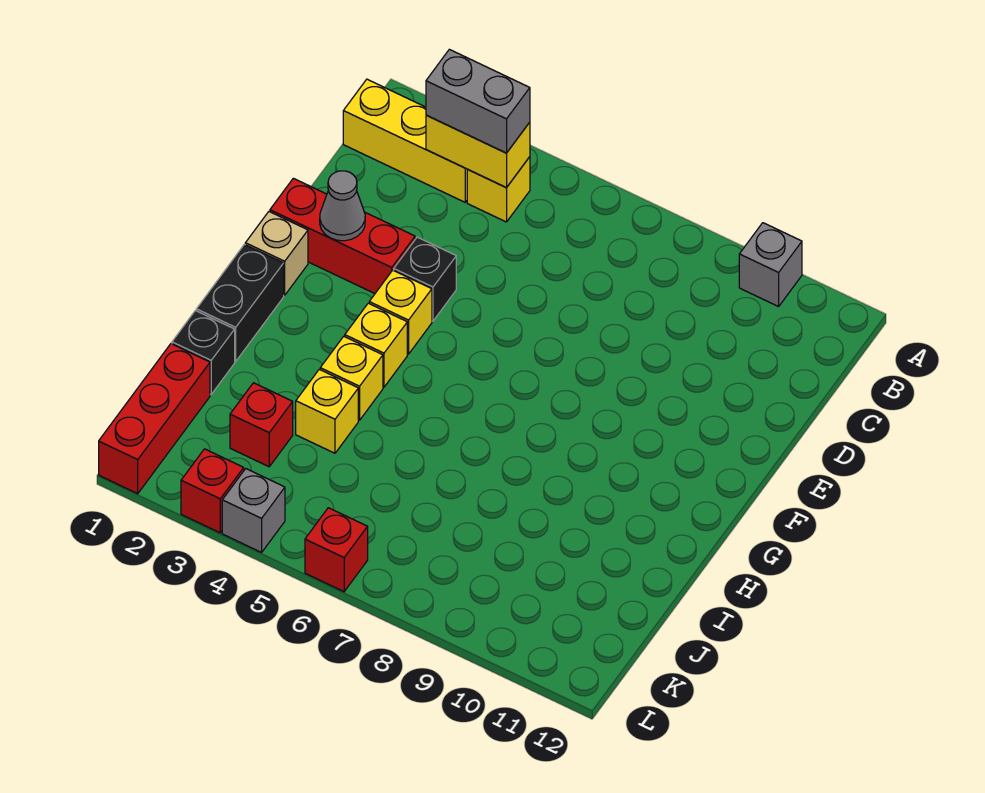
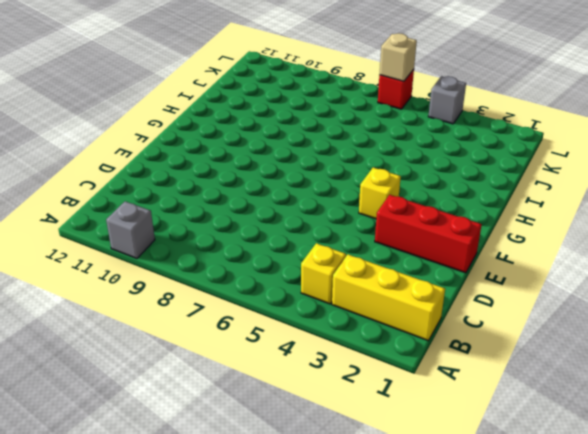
tan brick L6 level 2 -> tan brick F1 level 1
none -> black brick E4 level 1
none -> black brick G1:H1 level 1
none -> yellow brick G4 level 1

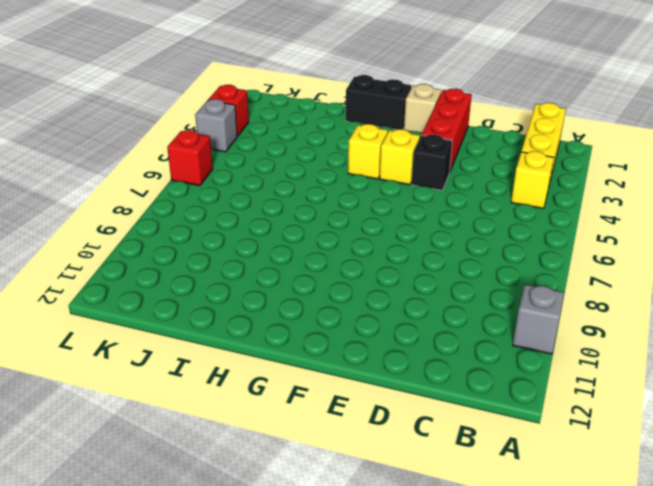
none -> yellow brick H4 level 1
none -> black brick I1 level 1
none -> yellow brick I4 level 1

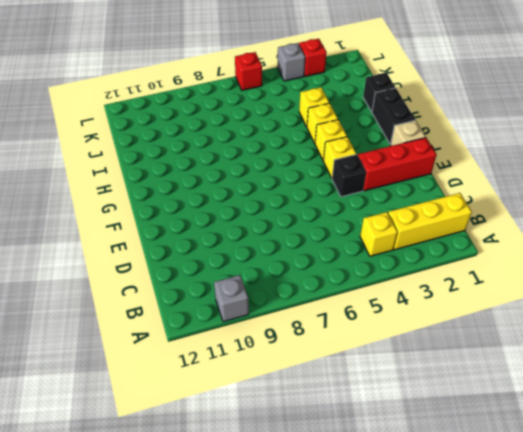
none -> red brick J1:L1 level 1
none -> red brick J3 level 1
none -> yellow brick B3:B4 level 2

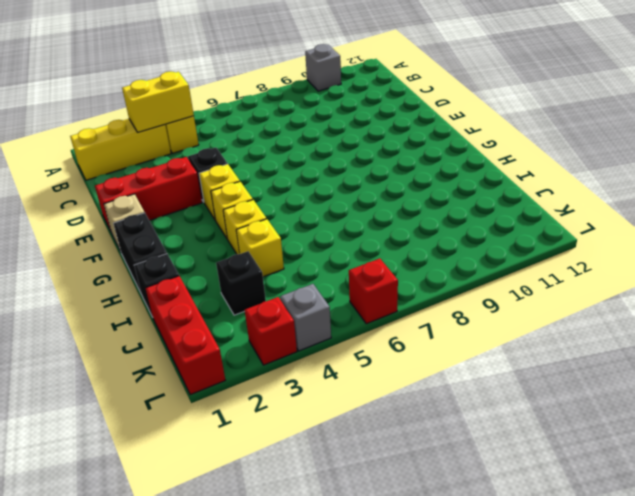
black brick J3 level 1 -> red brick J3 level 1
none -> grey cone E2 level 2
none -> grey brick B3:B4 level 3

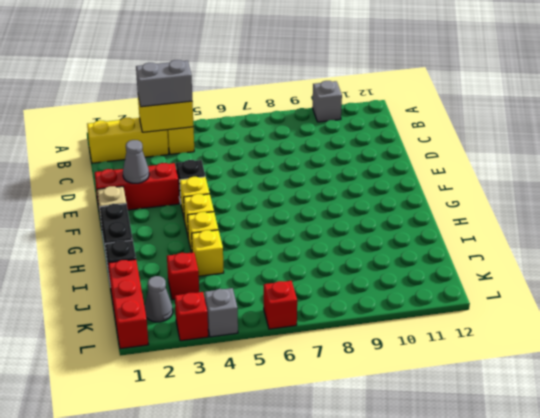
grey cone K2 level 1 -> none

